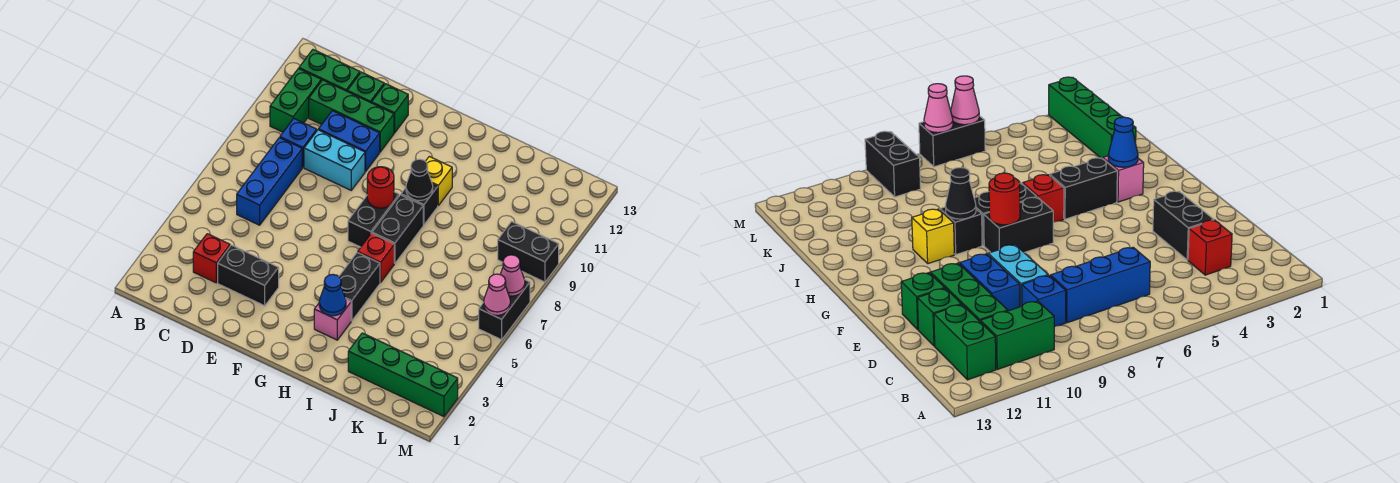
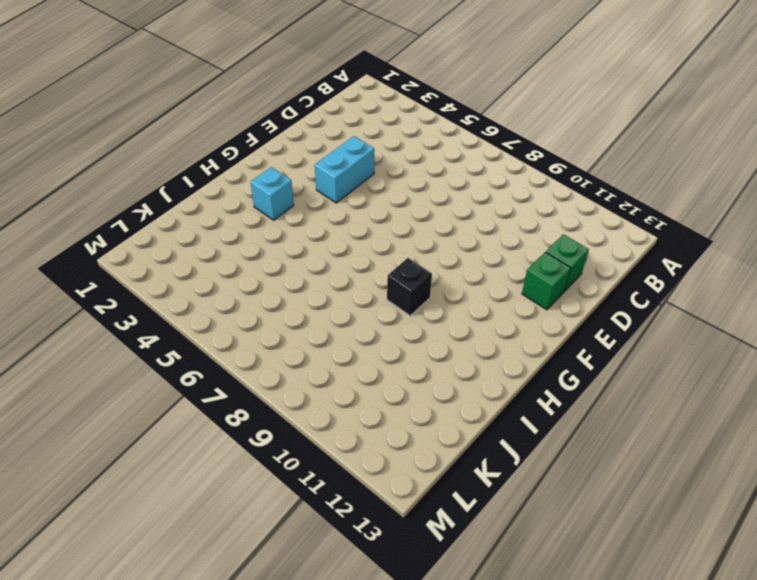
cyan brick E4:F4 level 1 -> cyan brick D9:E9 level 1
cyan brick H3 level 1 -> pink brick H3 level 1
none -> green brick B10:B11 level 1
none -> green brick B12:C12 level 1
none -> red brick C3 level 1

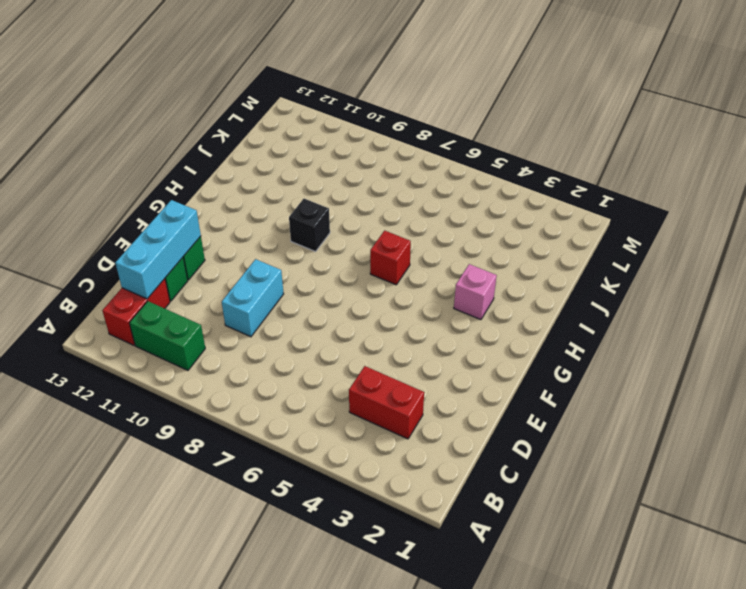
red brick B12:C12 level 1 -> green brick B12:C12 level 1
red brick C3:C4 level 1 -> red brick C3 level 1
cyan brick C12:E12 level 2 -> none
none -> blue brick C6:C8 level 1
none -> blue brick C9 level 1
none -> green brick C11:E11 level 1

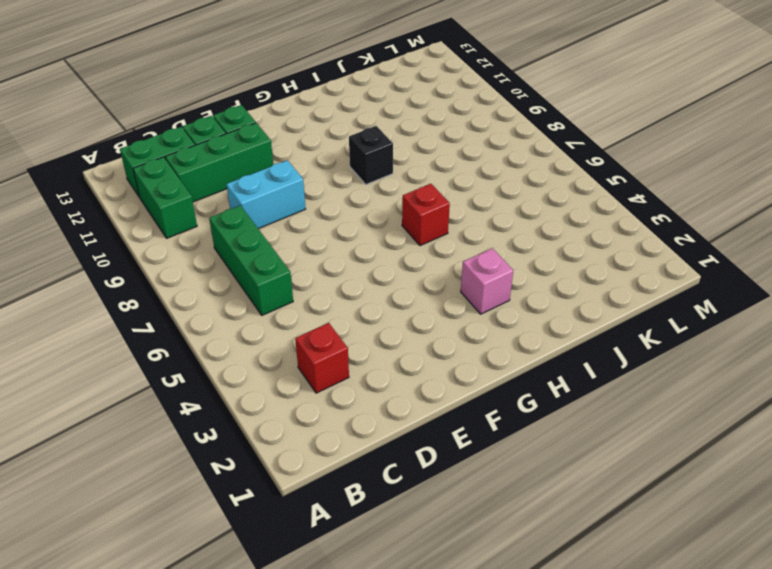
green brick C6:C8 level 1 -> blue brick C6:C8 level 1
none -> blue brick C9 level 1
none -> black brick D3:E3 level 1
none -> blue brick D10:E10 level 1

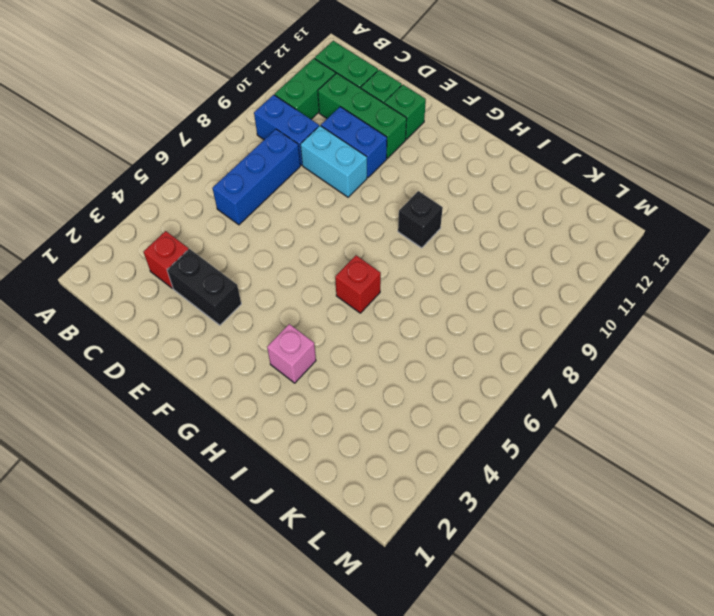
blue brick B9:C9 level 1 -> blue brick C9 level 1
none -> black brick G7:G8 level 1
none -> black brick H4:H5 level 1
none -> black brick H7:H8 level 1

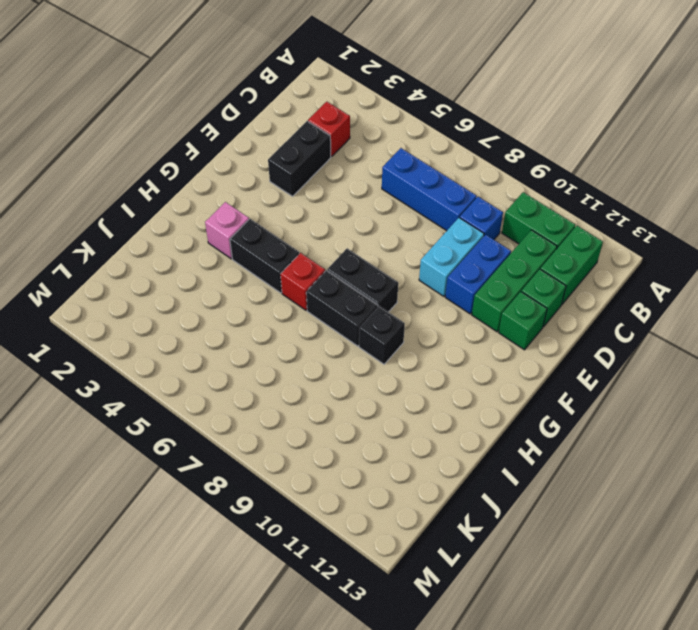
none -> yellow brick H10 level 1
none -> green brick J2:M2 level 1
none -> black brick L9:M9 level 1

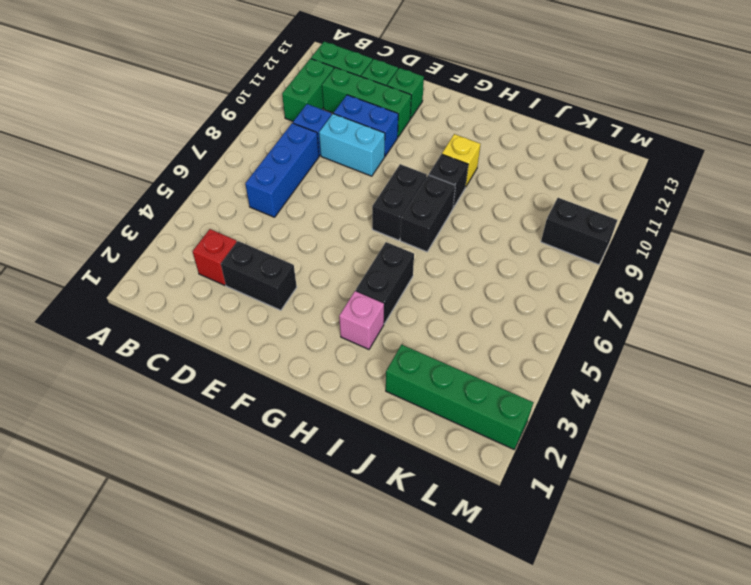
none -> red brick H6 level 1
none -> black brick M6:M7 level 1
none -> red round brick G8 level 2

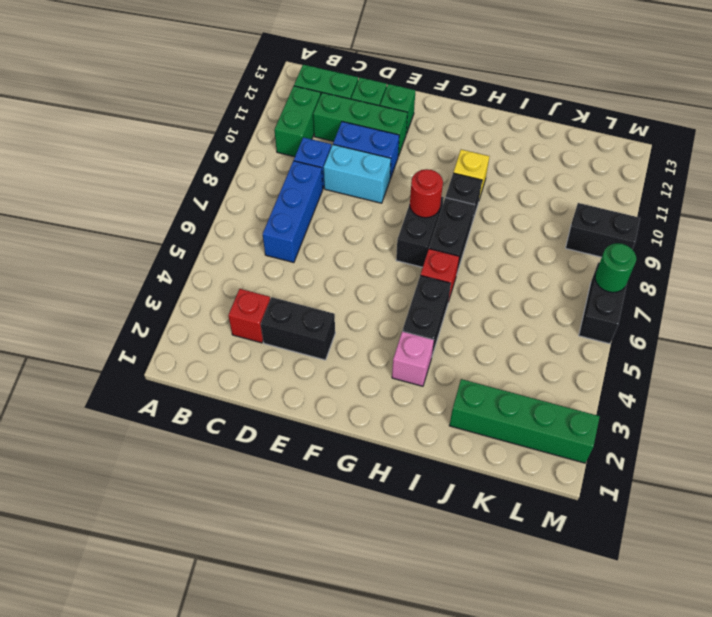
green round brick M7 level 2 -> pink cone M7 level 2
none -> blue cone H3 level 2
none -> black cone H9 level 2
none -> pink cone M6 level 2

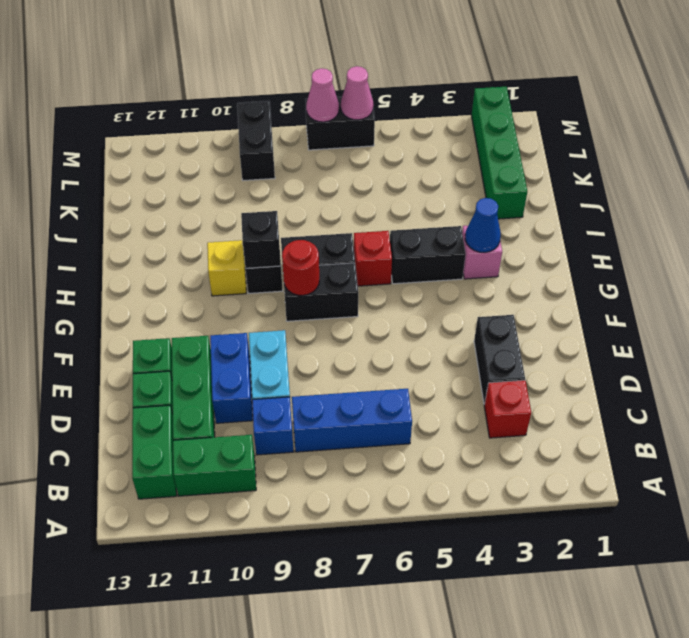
black brick H9 level 2 -> black cone H9 level 2

